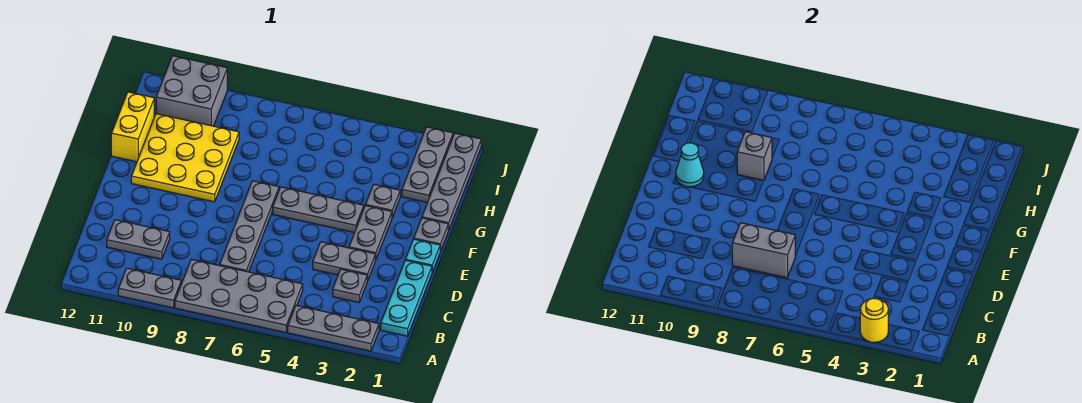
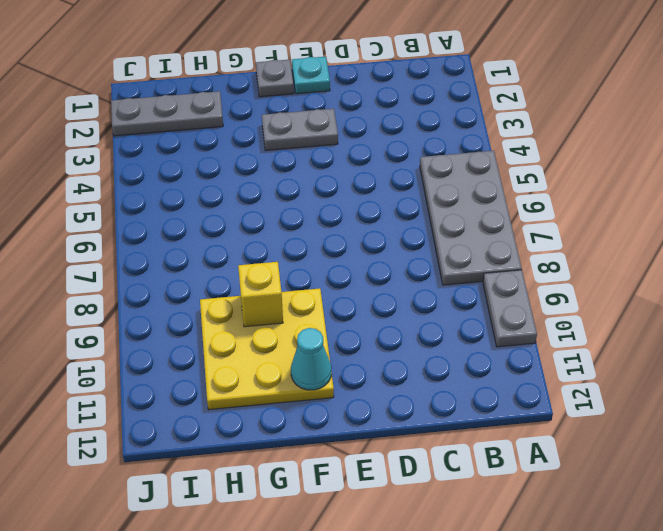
yellow brick G9 level 2 -> grey brick G9 level 2
none -> grey plate A2:A4 level 1
none -> cyan plate B1:D1 level 1
none -> grey plate C3 level 1

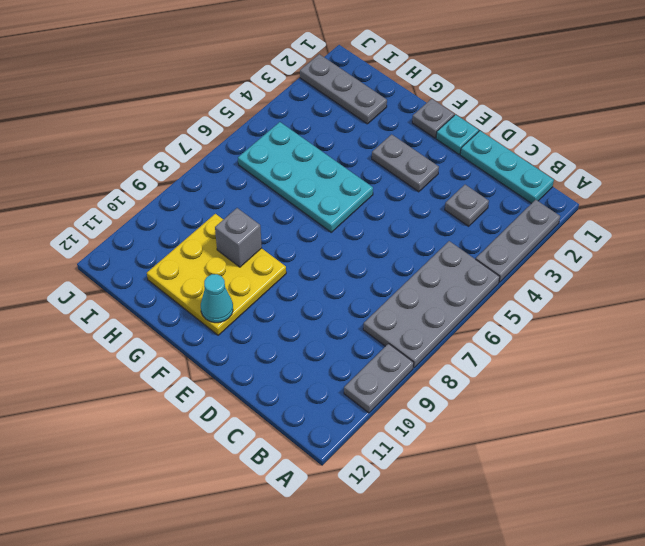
cyan plate F5:I6 level 1 -> grey plate F4:F6 level 1
none -> grey plate C7:F7 level 1
none -> grey plate C10:C11 level 1
none -> grey plate D3:D4 level 1

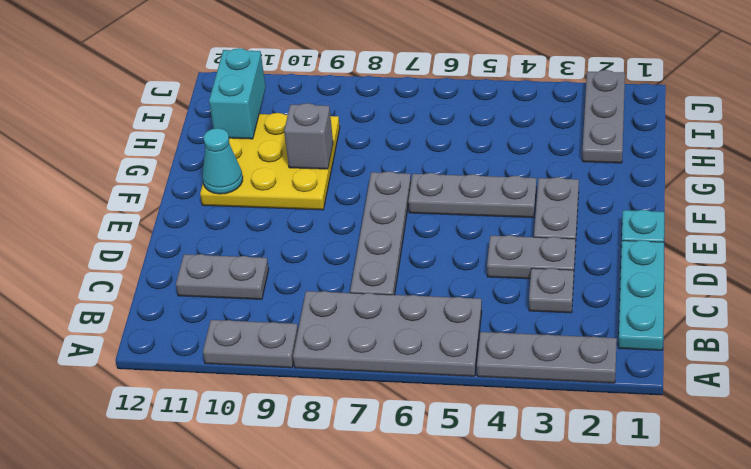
cyan brick H11:I11 level 2 -> none
none -> grey plate F1 level 1
none -> grey plate G1:J1 level 1
none -> grey plate G3 level 1

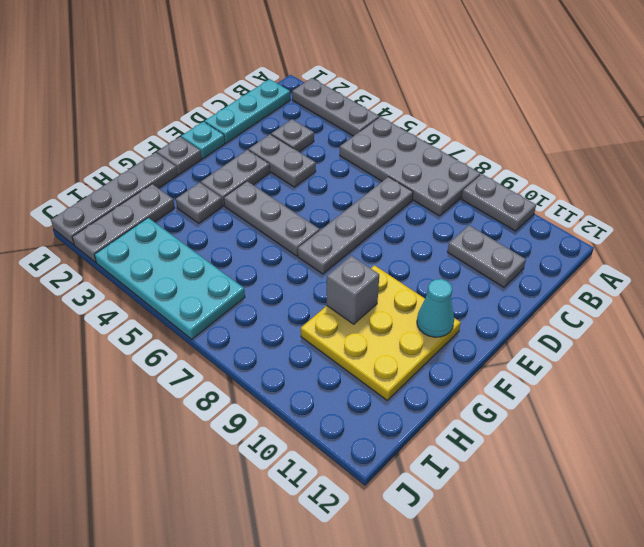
cyan plate I3:J6 level 1 -> none
none -> yellow brick G12:H12 level 1
none -> grey brick I10:J11 level 1
none -> yellow round brick A3 level 2

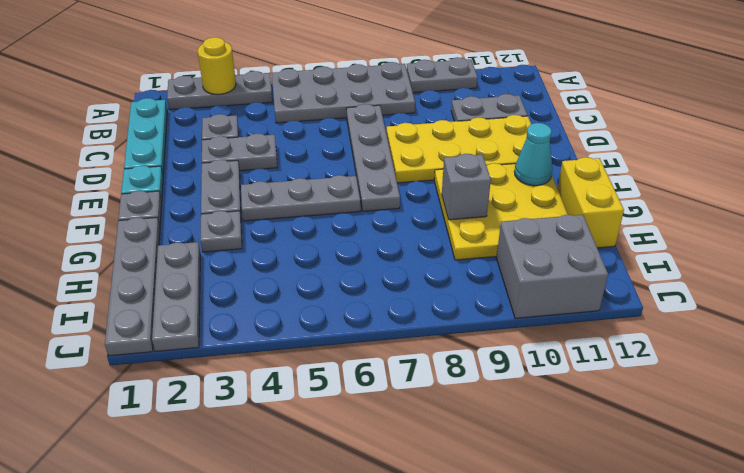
yellow plate D8:E11 level 1 -> none
none -> grey brick C7:C8 level 2

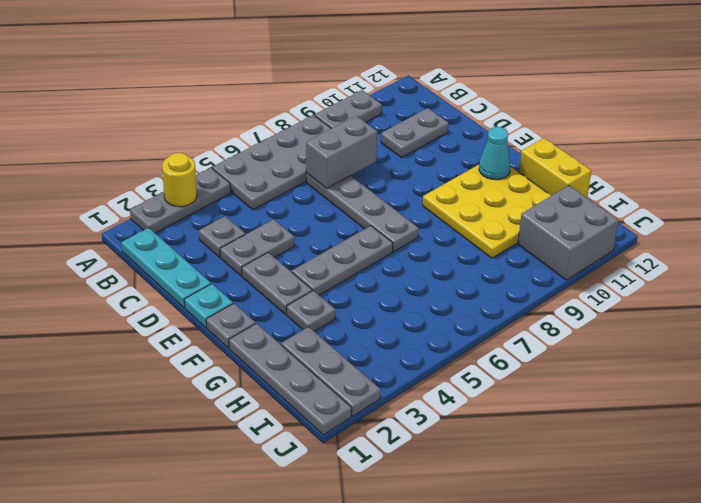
none -> grey brick G9 level 2

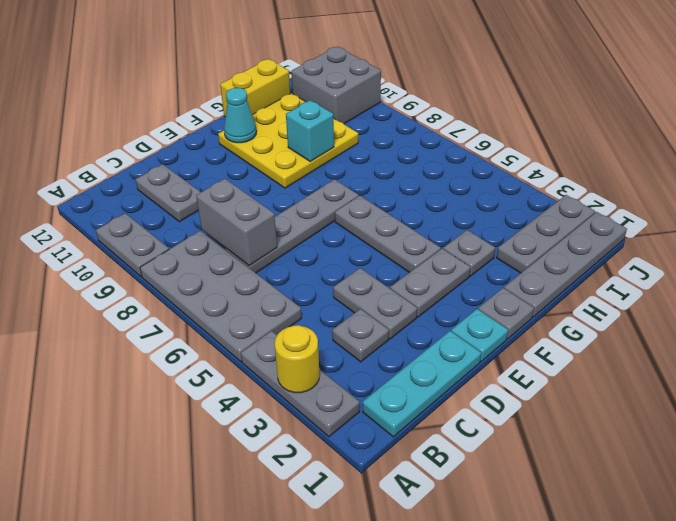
cyan brick G9 level 2 -> grey brick G9 level 2

